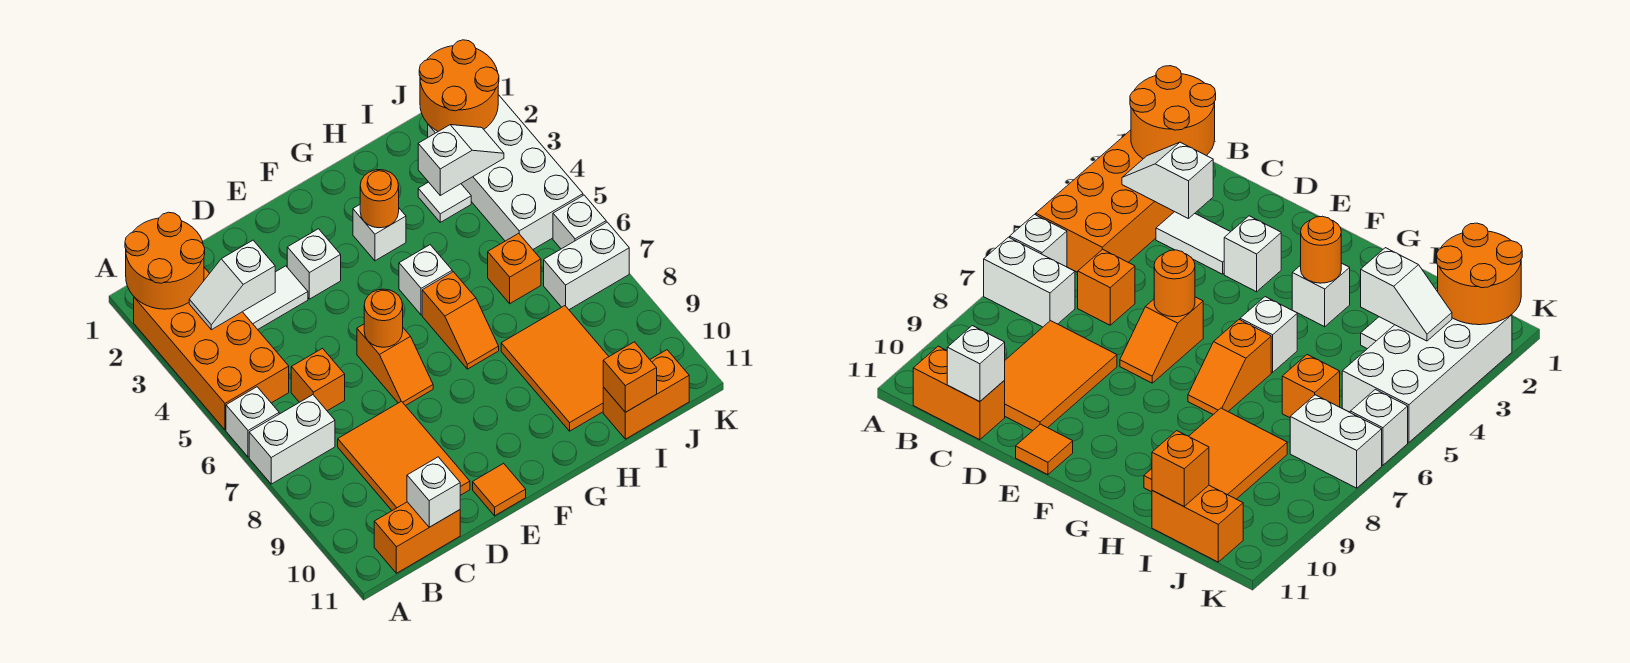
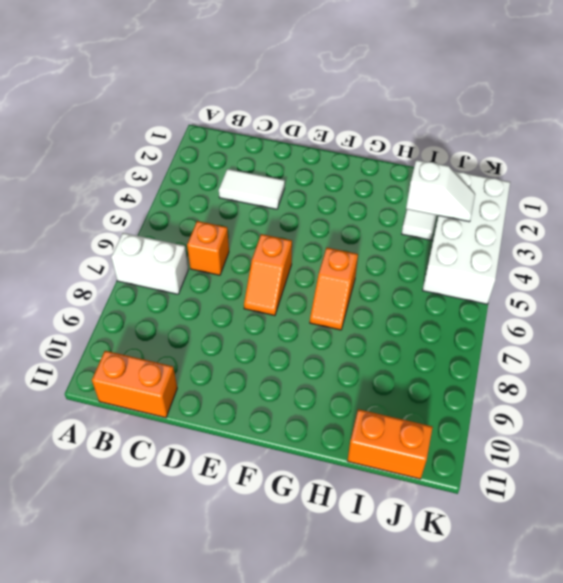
none -> orange brick A2:B5 level 1
none -> white brick A6 level 1
none -> orange tile C8:D10 level 1

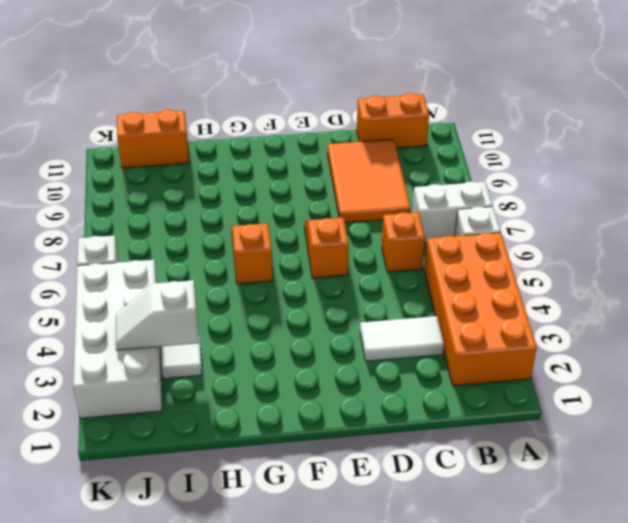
none -> white brick E3 level 1
none -> orange tile E11 level 1
none -> white brick G3 level 1

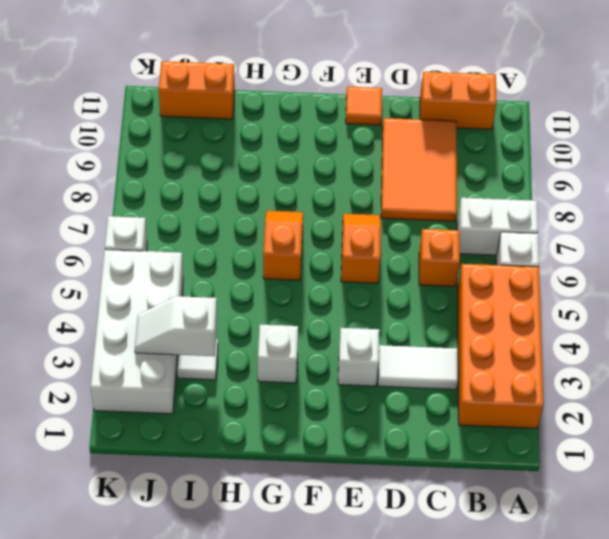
none -> white brick G5 level 1
none -> orange tile H8:I10 level 1
none -> orange brick I6 level 1

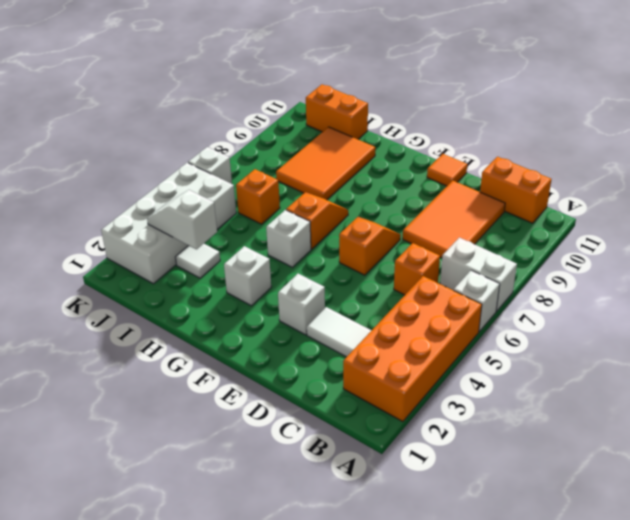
none -> white brick J7:K7 level 1
none -> orange round brick A1:B2 level 2
none -> white slope B3:C3 level 2 top C

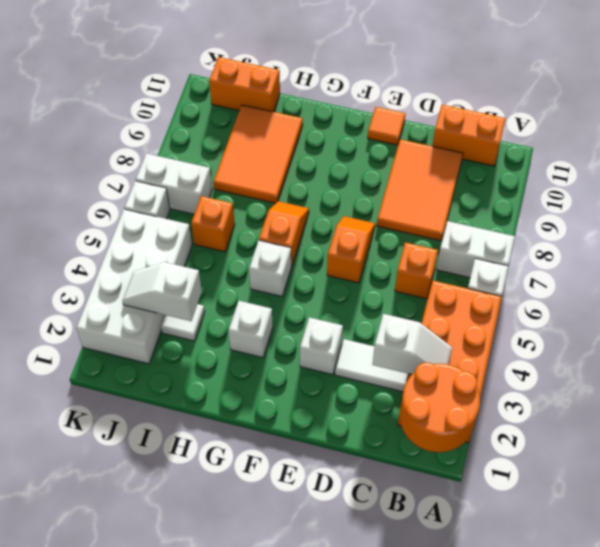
none -> white brick C11 level 2
none -> orange round brick E6 level 2
none -> orange round brick G3 level 2

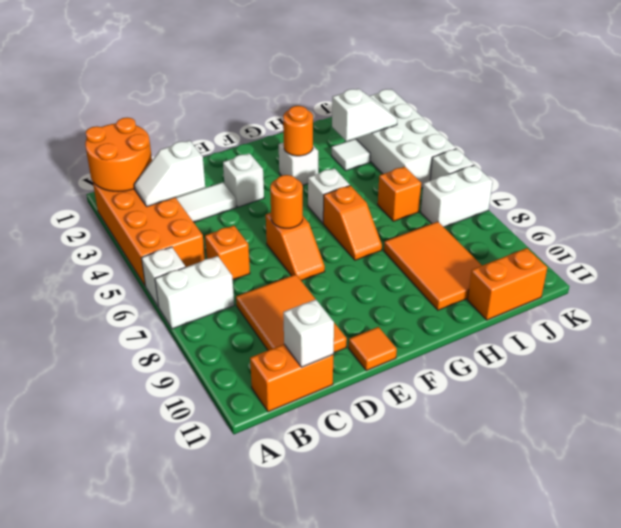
none -> orange brick I11 level 2
none -> orange round brick J1:K2 level 2

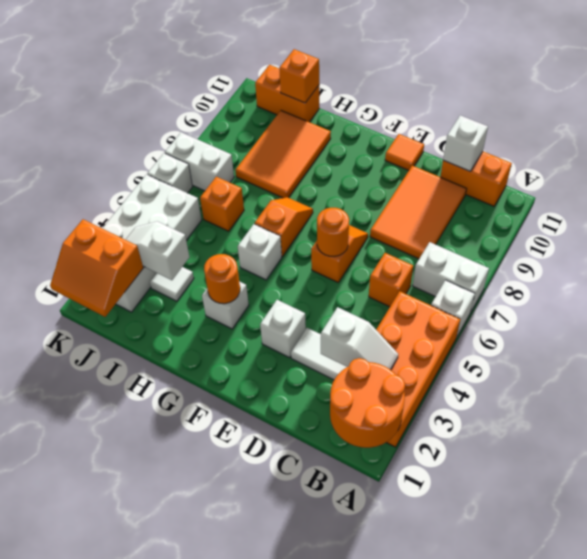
orange slope J1:K2 level 2 top 2 -> orange round brick J1:K2 level 2

